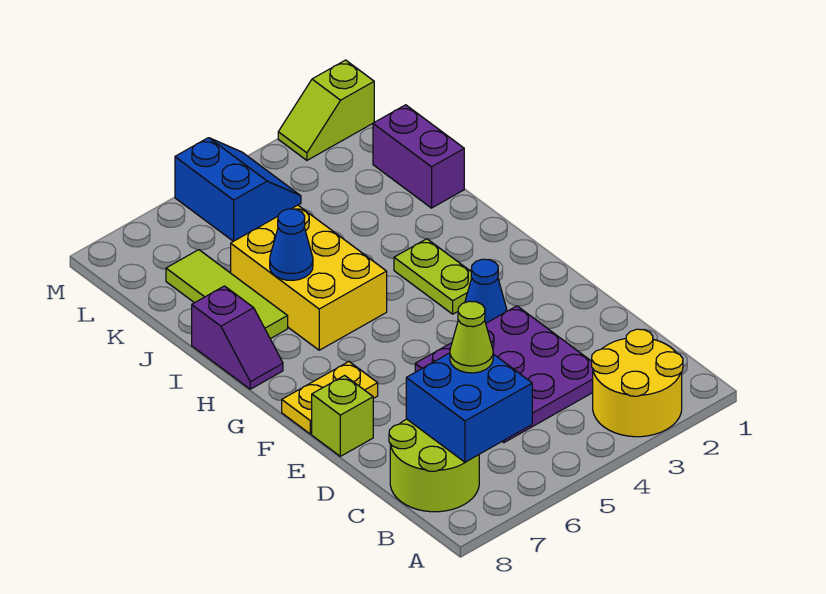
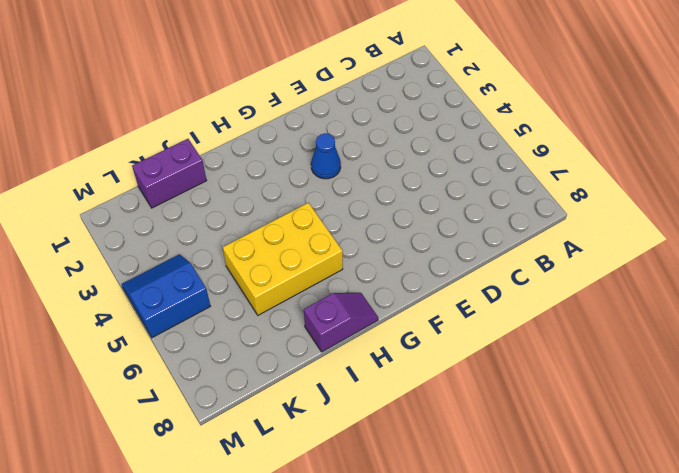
none -> yellow round brick A2:B3 level 1
none -> lime round brick B7:C8 level 1
none -> purple plate C3:E5 level 1

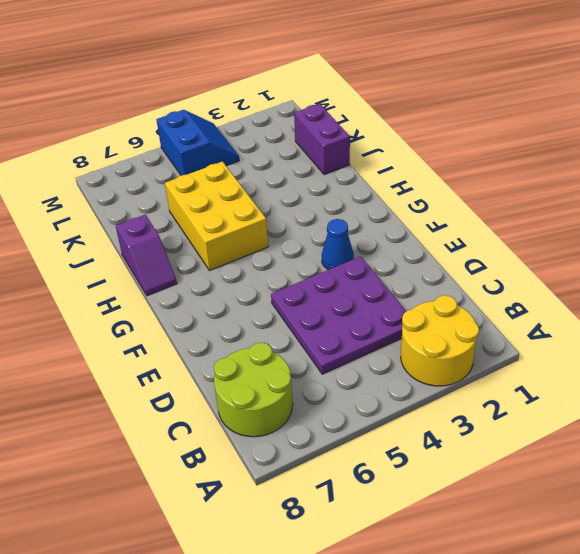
none -> lime brick E8 level 1
none -> yellow plate F7:F8 level 1
none -> lime plate G3:H3 level 1

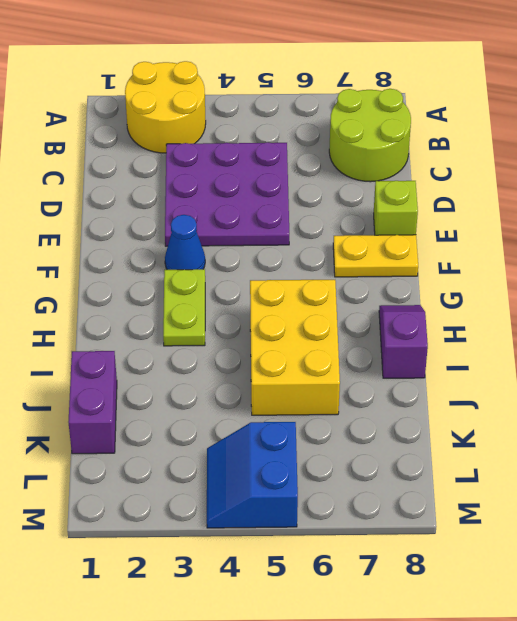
none -> lime tile I7:K7 level 1
none -> lime slope M1:M2 level 1 top 1
none -> blue brick B6:C7 level 2

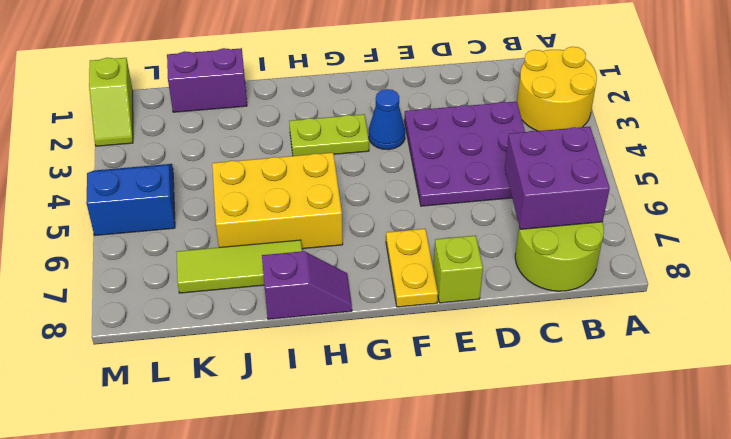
purple brick B6:C7 level 2 -> blue brick B6:C7 level 2
none -> blue cone I6 level 2
none -> lime cone C6 level 3

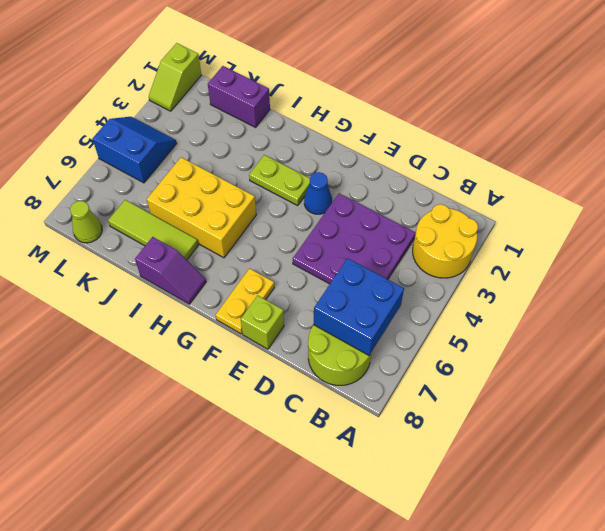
lime cone L8 level 1 -> lime cone C6 level 3
none -> blue cone I6 level 2

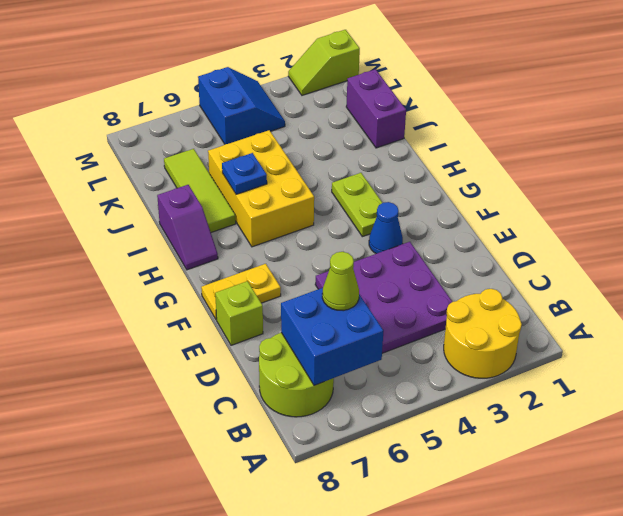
blue plate I6 level 2 -> blue cone I6 level 2

